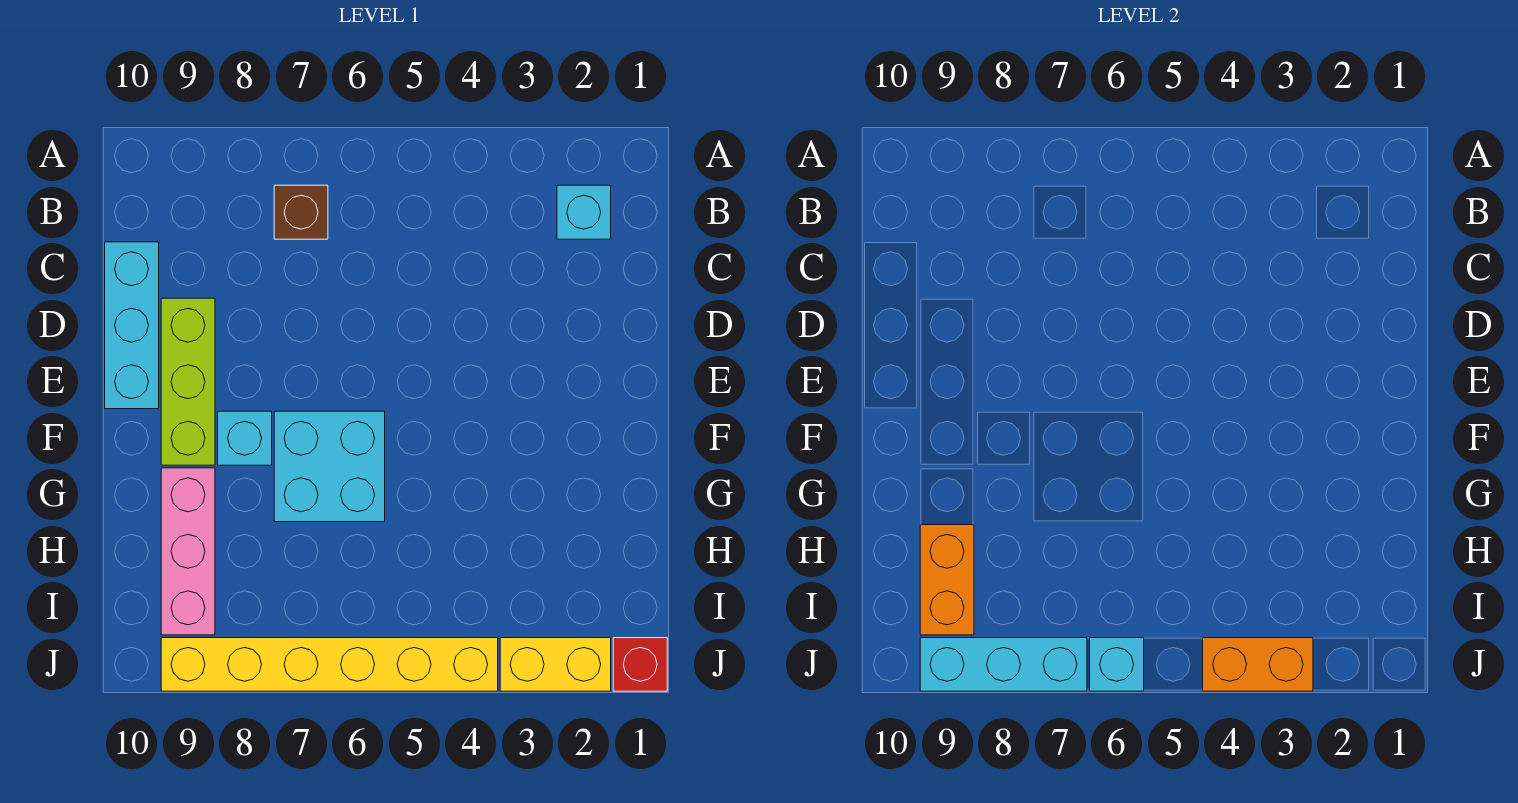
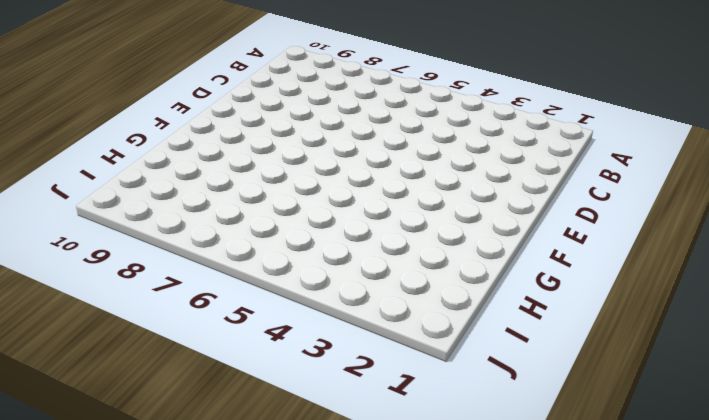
none -> cyan brick B2 level 1
none -> brown brick B7 level 1
none -> cyan brick C10:E10 level 1

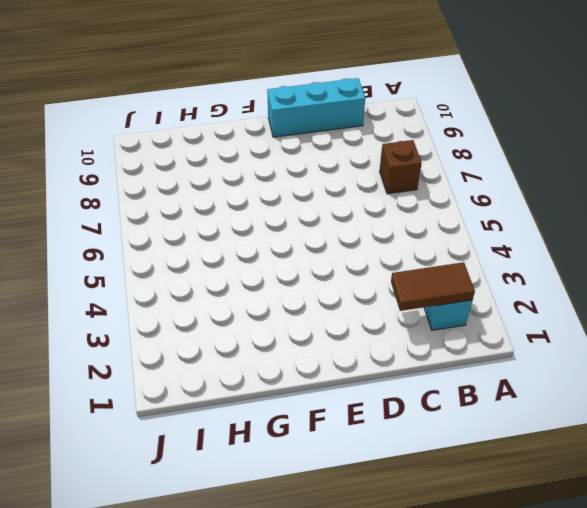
brown tile B2:C2 level 2 -> none
none -> lime brick D9:F9 level 1
none -> cyan brick F6:G7 level 1
none -> cyan brick F8 level 1

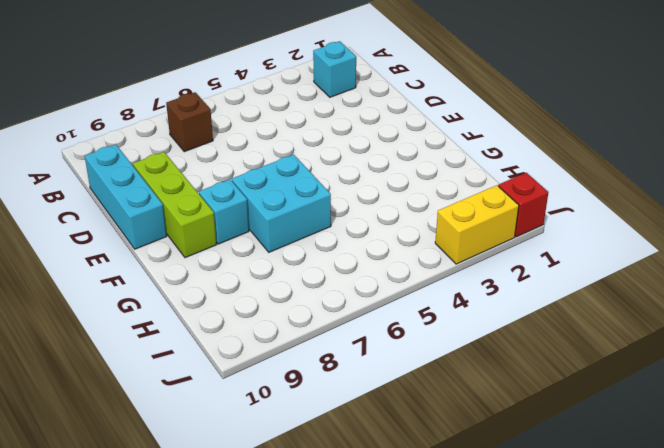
none -> pink brick G9:I9 level 1
none -> yellow brick J4:J9 level 1
none -> orange brick H9:I9 level 2

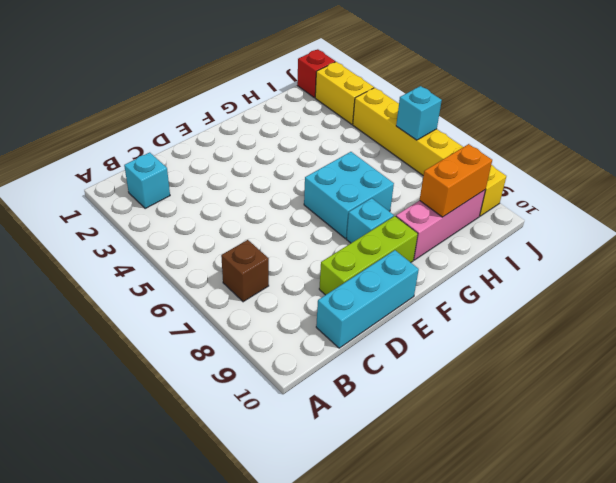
none -> orange brick J3:J4 level 2
none -> cyan brick J7:J9 level 2

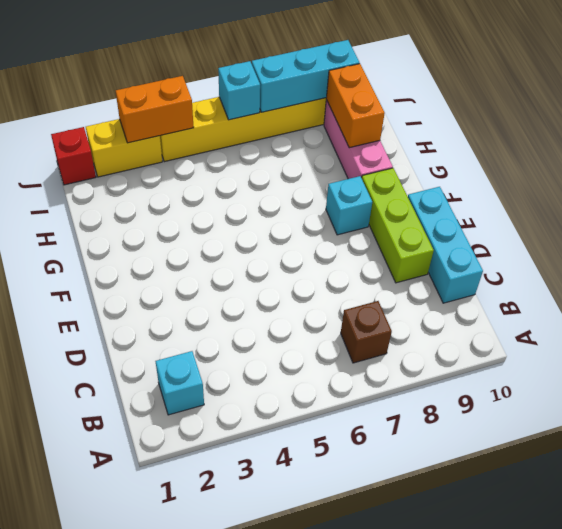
none -> cyan brick F6:G7 level 1

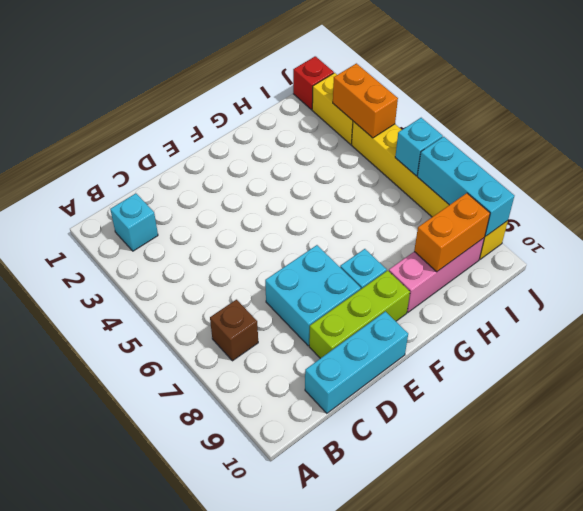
cyan brick D7:E8 level 1 -> cyan brick F6:G7 level 1

